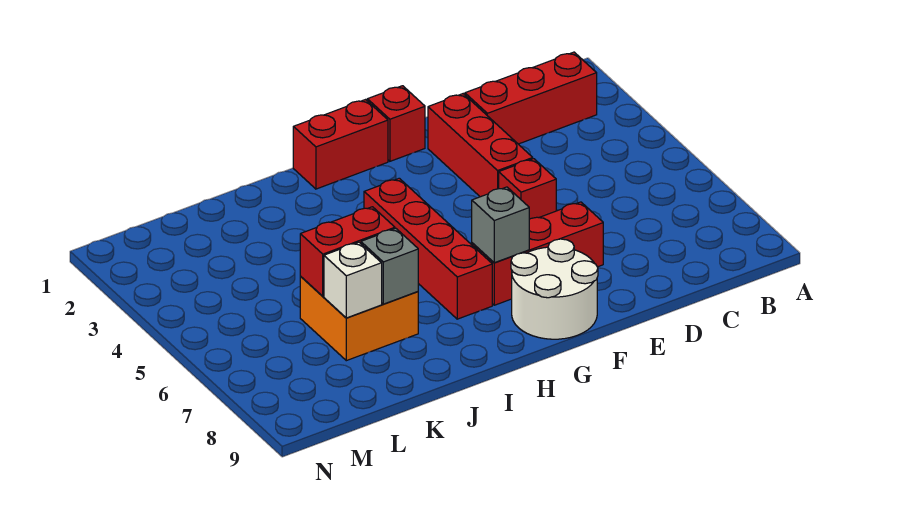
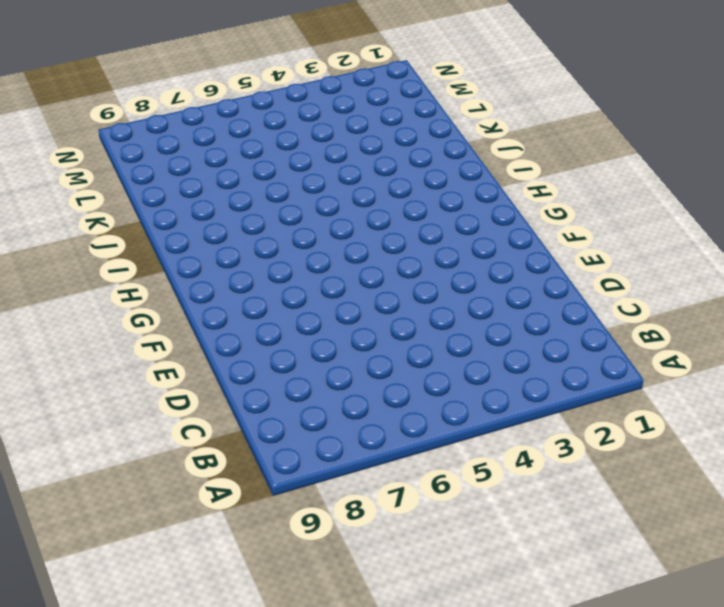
none -> red brick B2:D2 level 1
none -> red brick E2:E4 level 1
none -> red brick E5 level 1

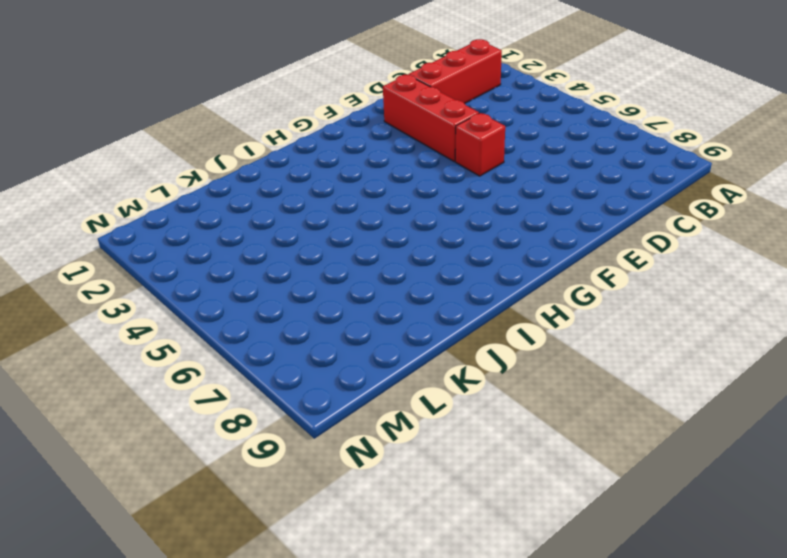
none -> red brick E7:G7 level 1
none -> red brick F1 level 1
none -> white round brick F8:G9 level 1

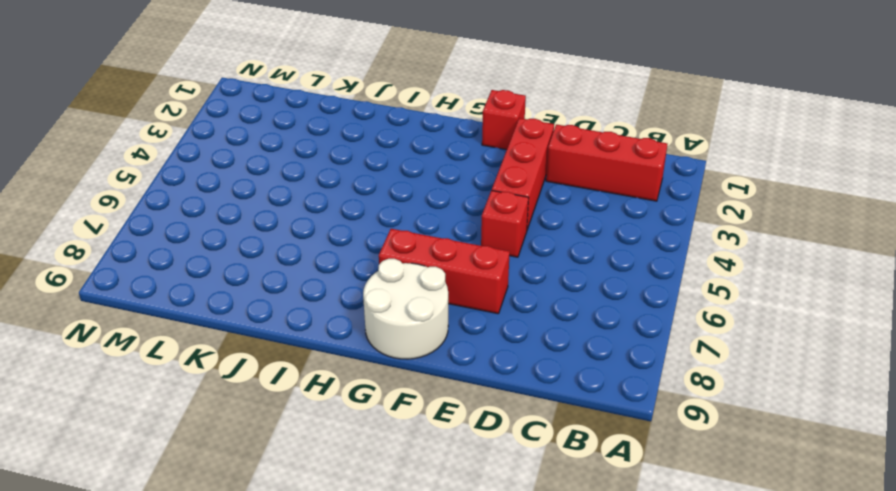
none -> red brick G1:H1 level 1
none -> red brick H4:H7 level 1
none -> orange brick J6:K7 level 1

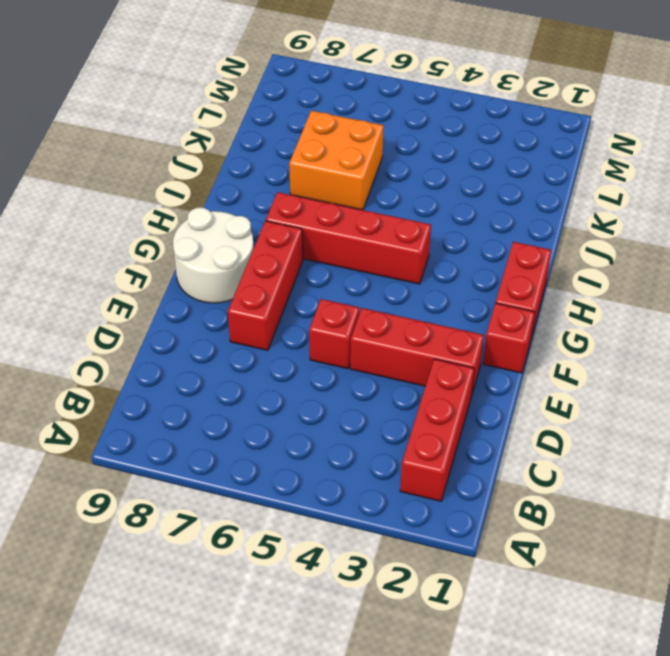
none -> grey brick G7 level 2
none -> red brick J6:K6 level 2
none -> grey brick J7 level 2

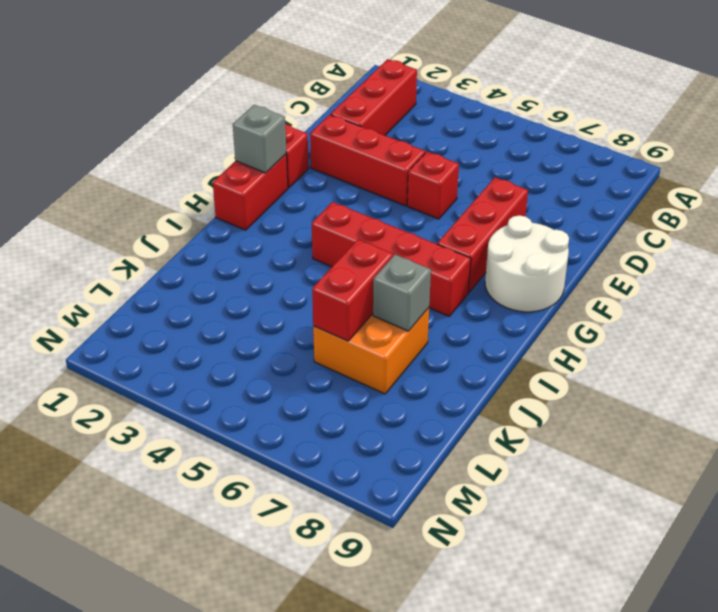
grey brick G1 level 2 -> grey brick G7 level 2
none -> white brick K7 level 2

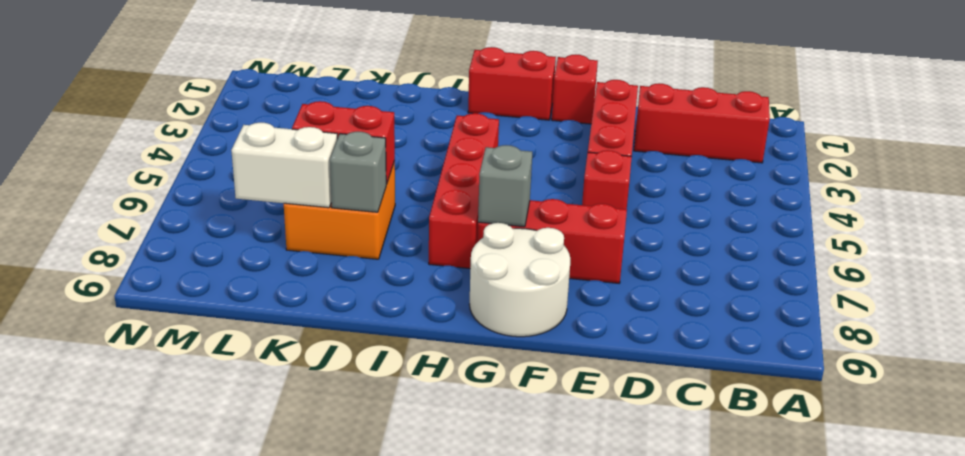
white brick K7:L7 level 2 -> white brick K7 level 2

